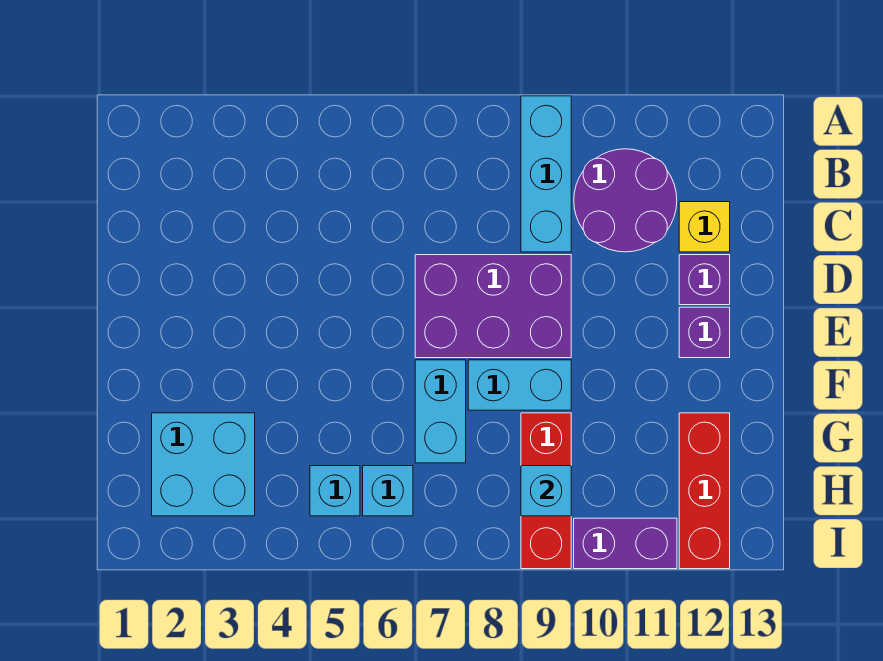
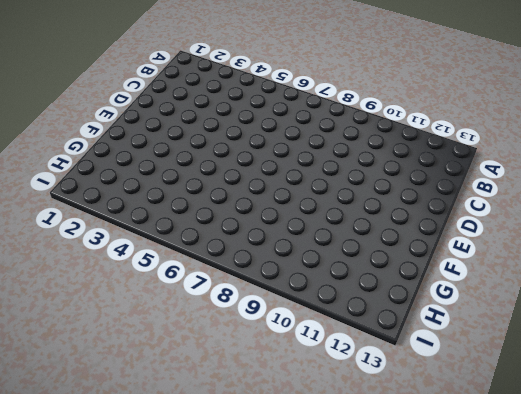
none -> cyan brick A9:C9 level 1
none -> purple round brick B10:C11 level 1
none -> yellow brick C12 level 1

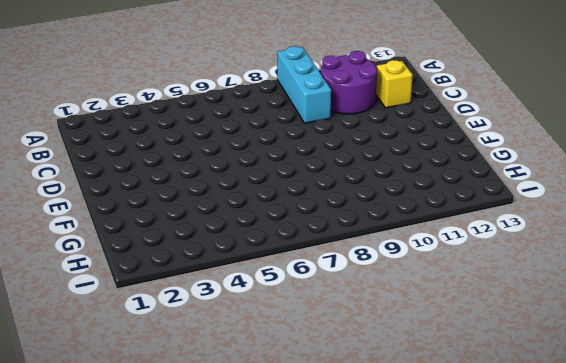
none -> purple brick D7:E9 level 1
none -> purple brick D12 level 1
none -> purple brick E12 level 1

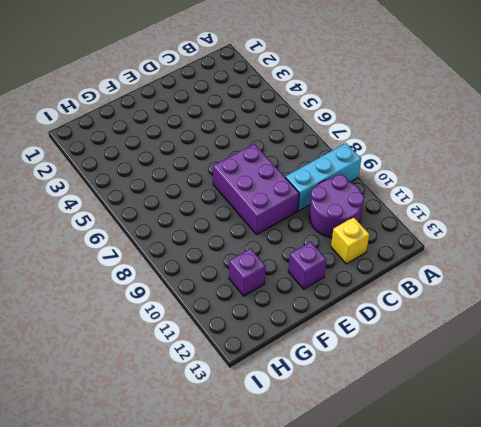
purple brick G11 level 1 -> purple brick D12 level 1
none -> cyan brick F7:G7 level 1
none -> cyan brick F8:F9 level 1
none -> cyan brick G2:H3 level 1

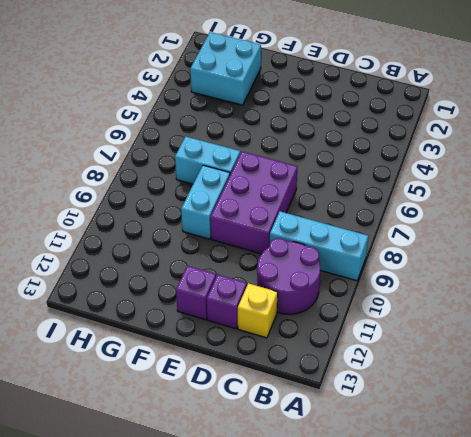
none -> red brick G9:I9 level 1
none -> red brick G12:I12 level 1
none -> cyan brick H5 level 1

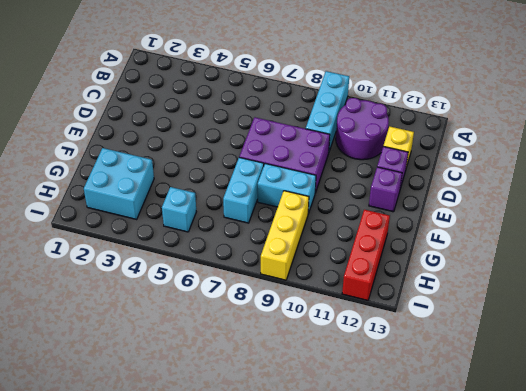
yellow brick G9:I9 level 1 -> red brick G9:I9 level 1
none -> cyan brick H6 level 1
none -> purple brick I10:I11 level 1
none -> cyan brick H9 level 2

